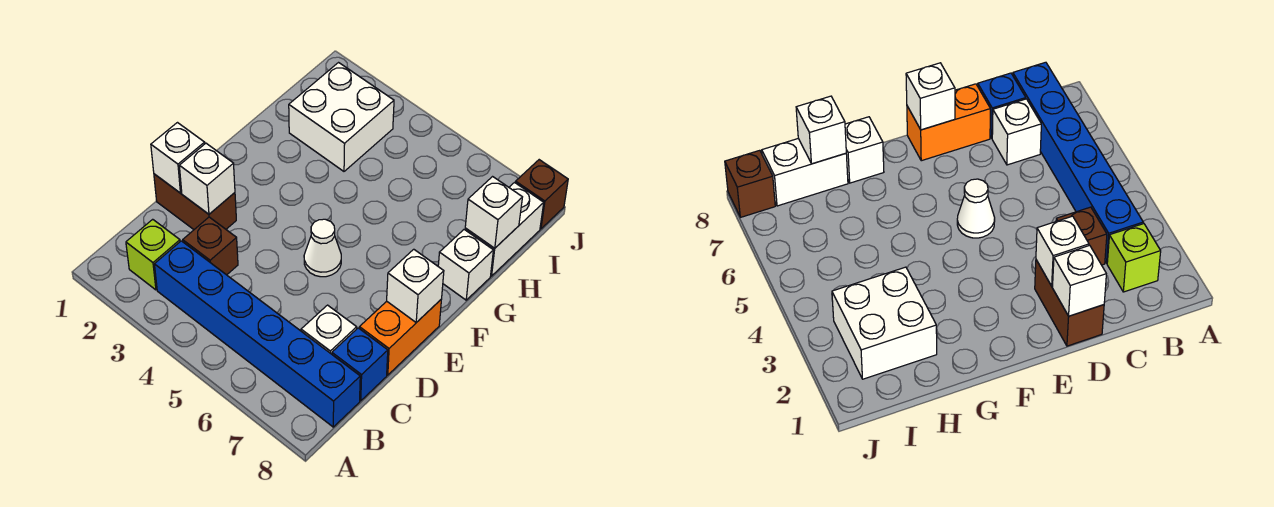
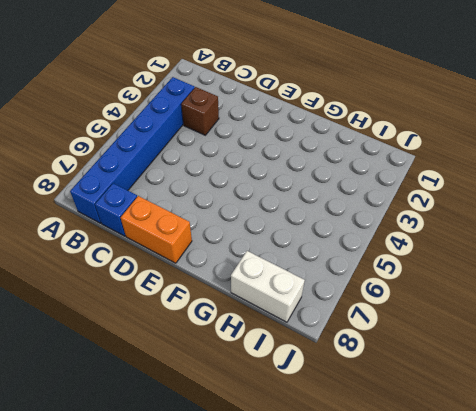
none -> lime brick B2 level 1
none -> white brick C7 level 1
none -> brown brick D1:D2 level 1

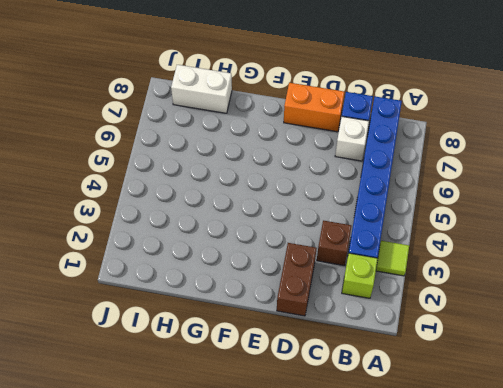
lime tile A3 level 1 -> none
none -> white cone E5 level 1
none -> white brick G8 level 1
none -> white brick H2:I3 level 1

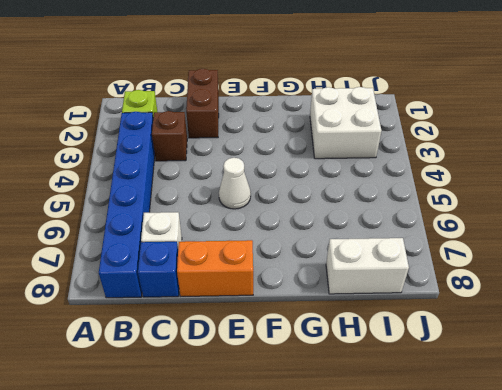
none -> white brick G8 level 1
none -> brown brick J8 level 1
none -> white brick D1 level 2

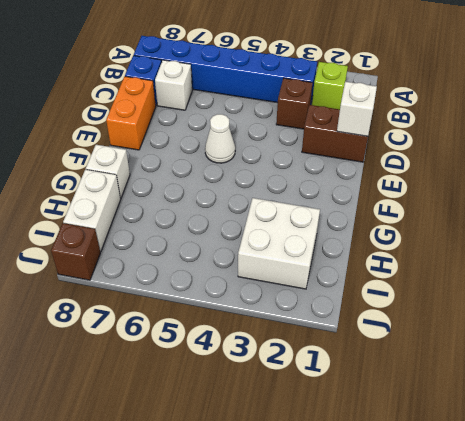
none -> white brick D2 level 2
none -> white brick E8 level 2
none -> white brick H8 level 2

